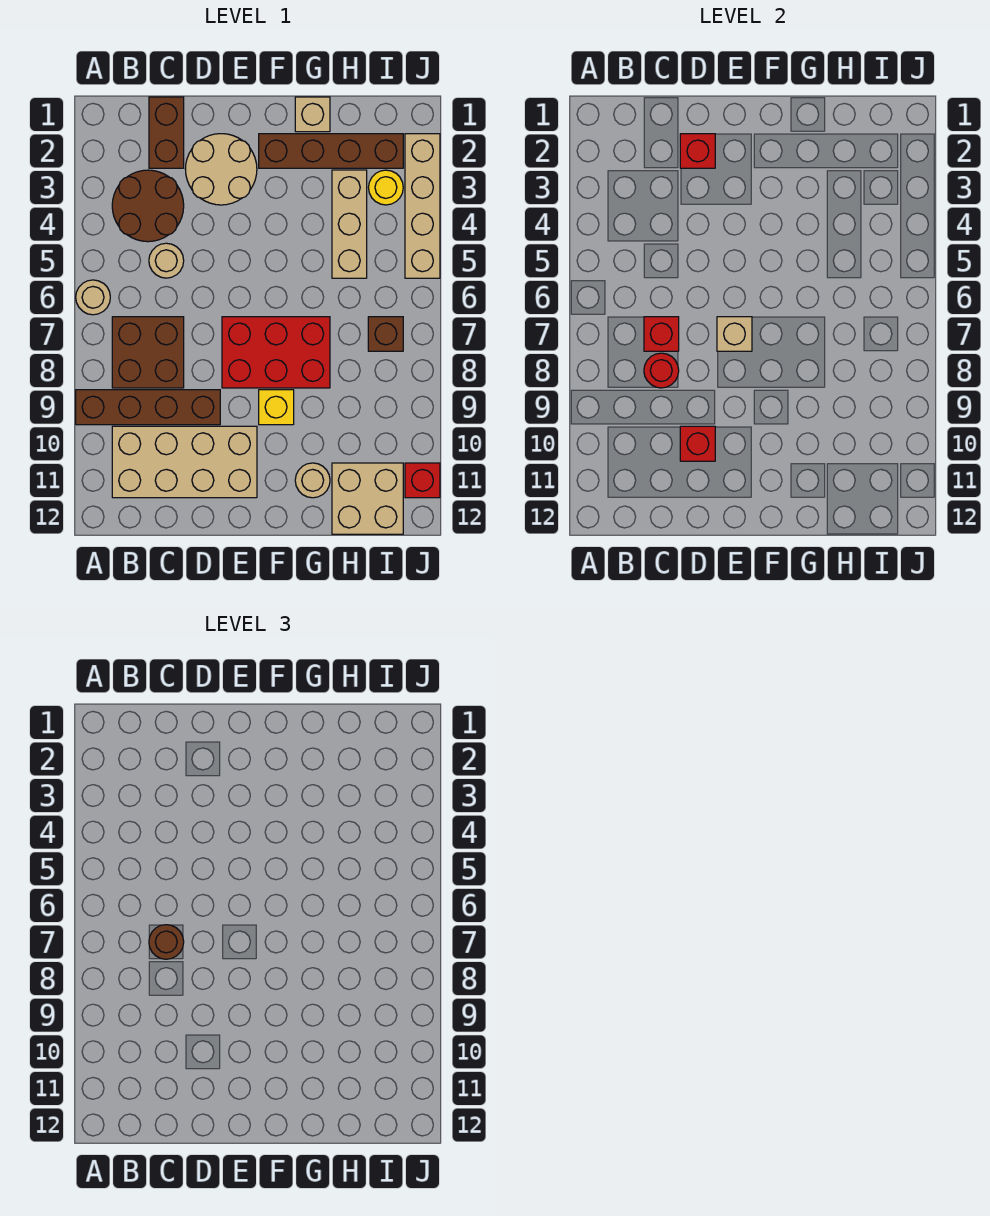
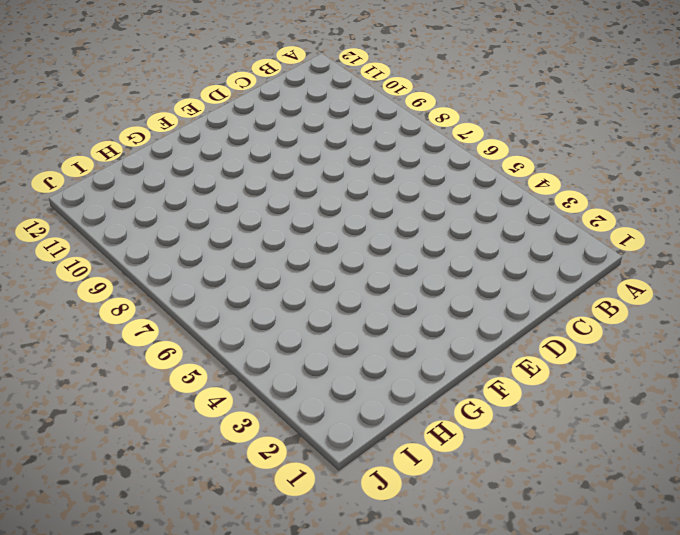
none -> tan round brick A6 level 1
none -> brown brick A9:D9 level 1
none -> brown round brick B3:C4 level 1

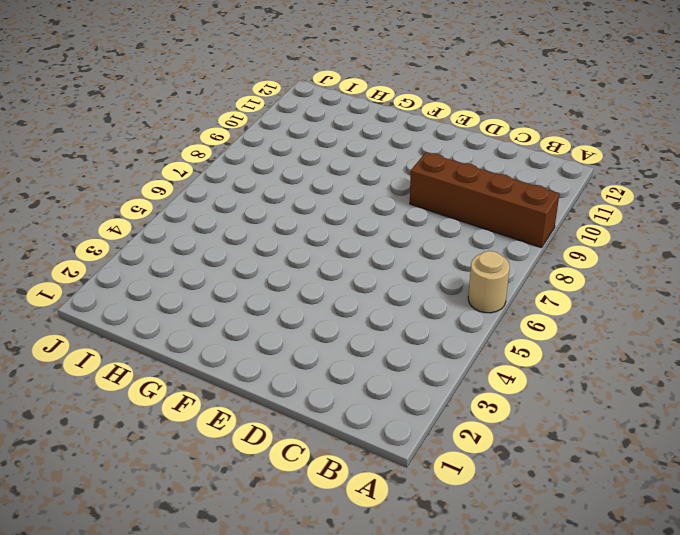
none -> brown round brick B3:C4 level 1
none -> brown brick B7:C8 level 1
none -> tan brick B10:E11 level 1

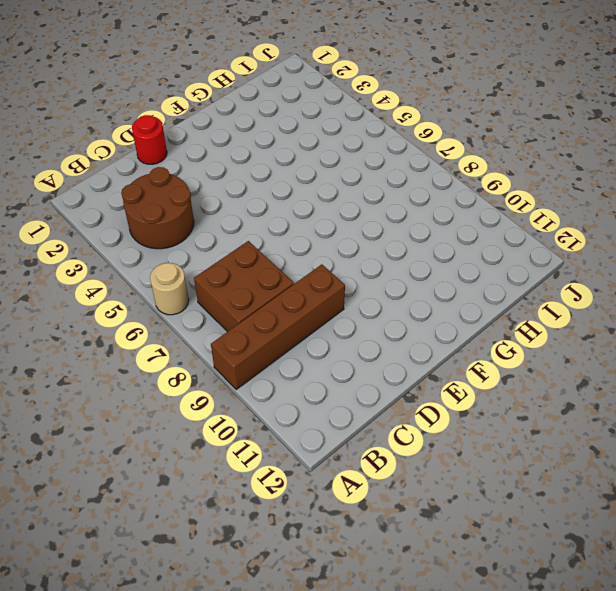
red round brick D1 level 1 -> red round brick C8 level 2
none -> tan brick B10:E11 level 1
none -> brown brick C1:C2 level 1
none -> tan round brick C5 level 1

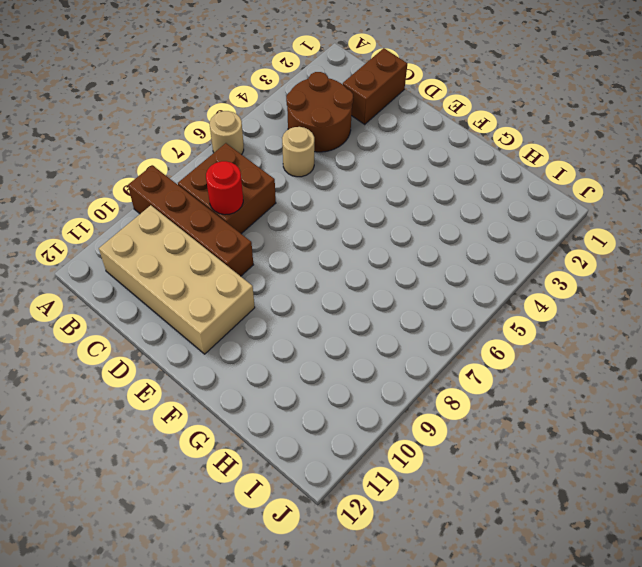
none -> tan round brick D2:E3 level 1
none -> red brick E7:G8 level 1
none -> brown brick F2:I2 level 1

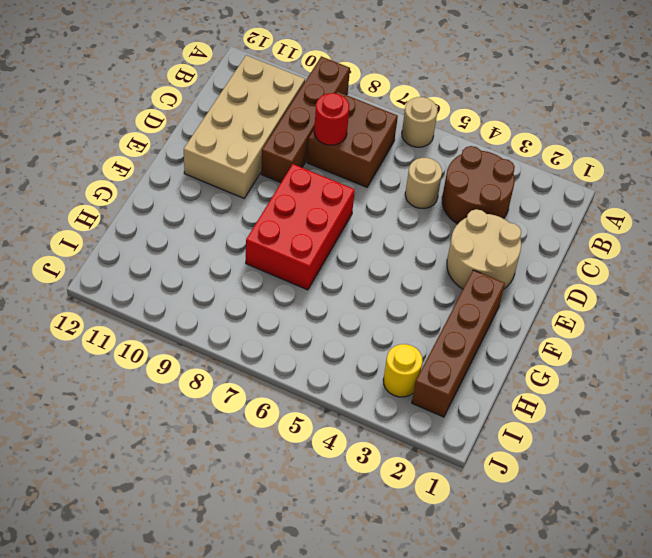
none -> brown brick C1:C2 level 1
none -> yellow brick F9 level 1
none -> tan brick G1 level 1

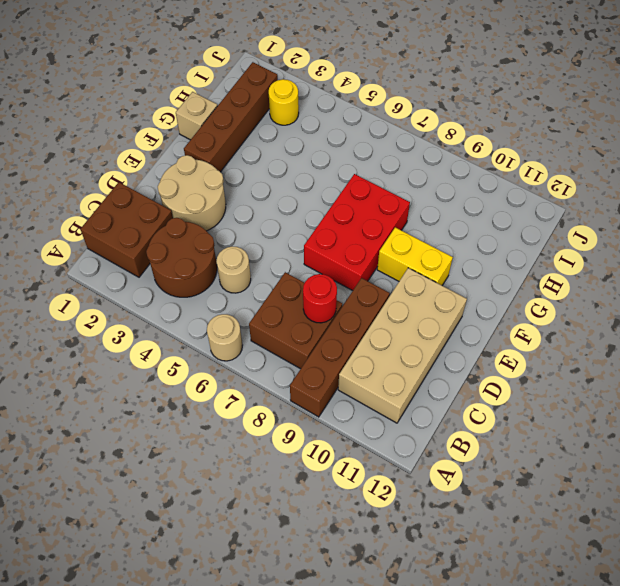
brown brick B1:C2 level 1 -> brown brick C1:C2 level 1
yellow brick F9:F10 level 1 -> yellow brick F9 level 1
none -> tan round brick G11 level 1
none -> tan brick H3:H5 level 1
none -> tan brick H11:I12 level 1

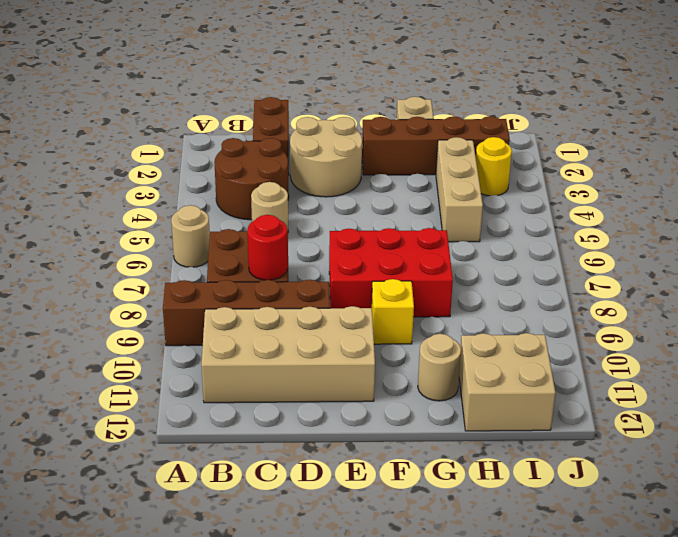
none -> brown brick I7 level 1
none -> tan brick J2:J5 level 1
none -> red brick J11 level 1

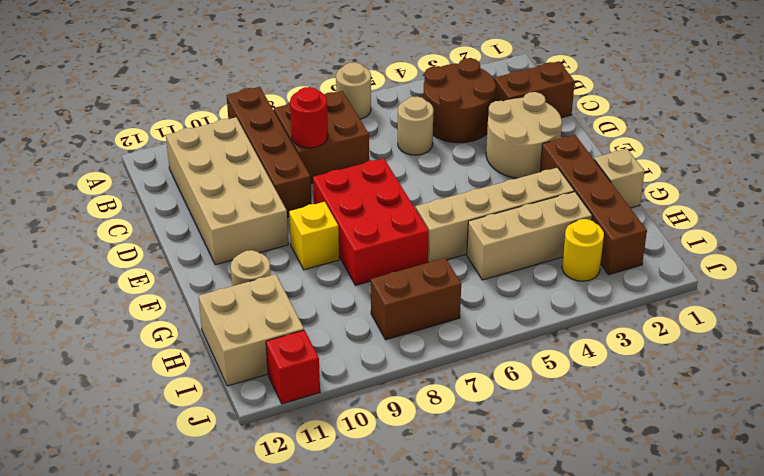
tan brick G3:G6 level 1 -> tan brick J2:J5 level 1
brown brick I7:I8 level 1 -> brown brick I7 level 1
none -> red brick C7 level 2
none -> red brick D2 level 2
none -> red brick D10 level 2

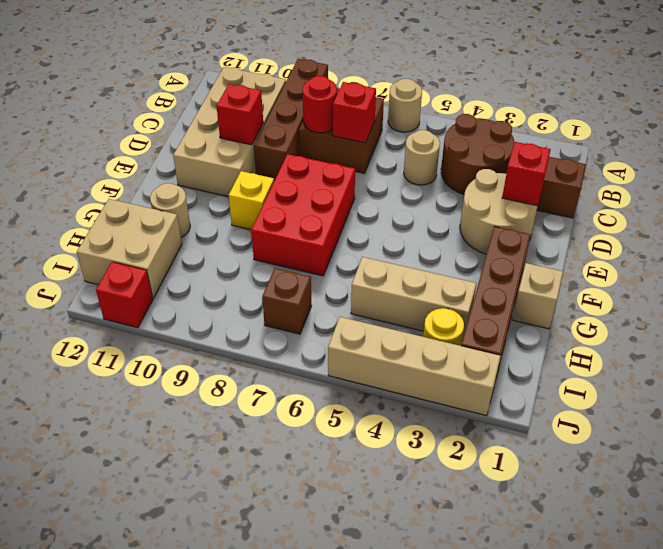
none -> tan brick E7 level 2
none -> brown round brick C7 level 3

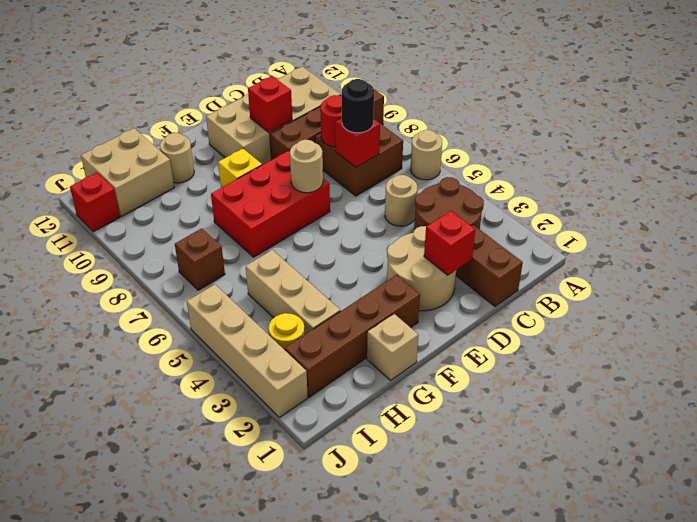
black round brick C7 level 3 -> brown round brick C7 level 3
tan round brick E7 level 2 -> tan brick E7 level 2

